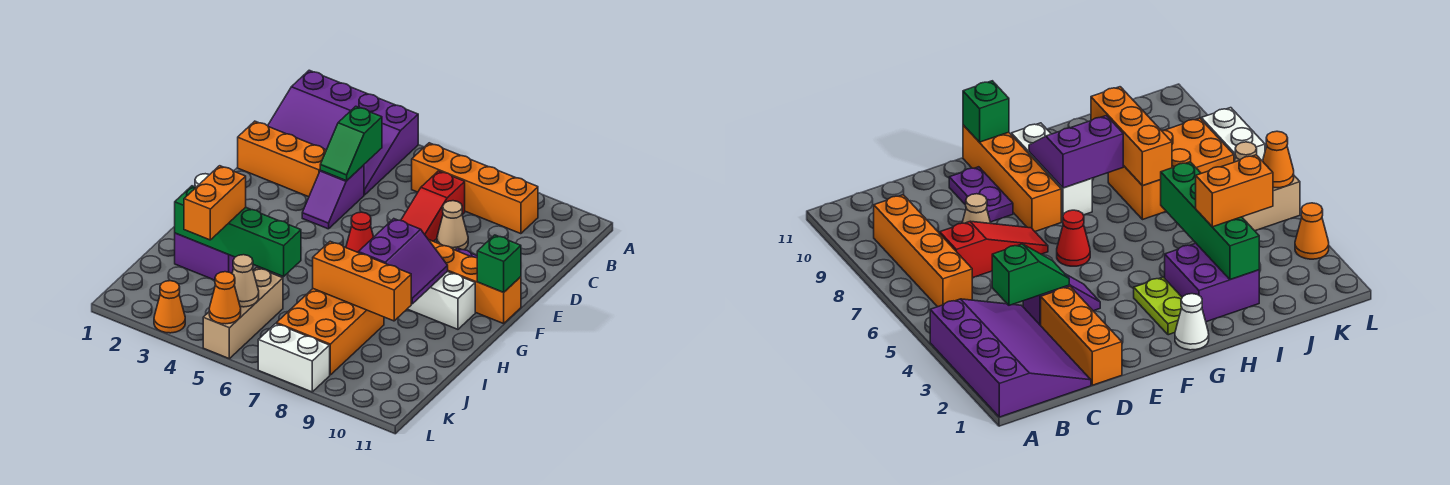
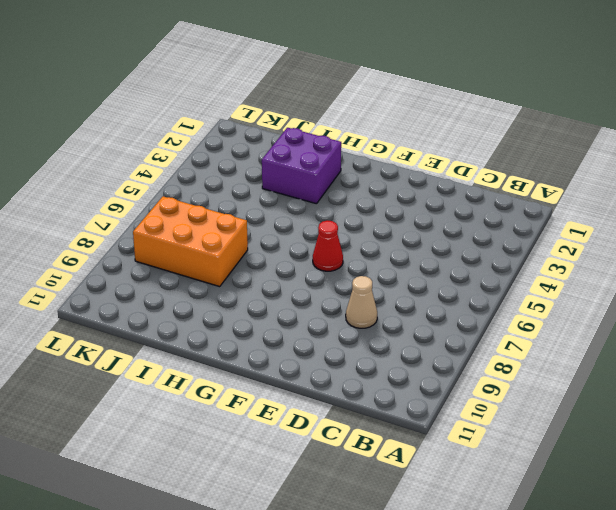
none -> purple slope A1:C4 level 1 top A
none -> orange brick B6:B9 level 1
none -> red slope C7:E7 level 1 top C

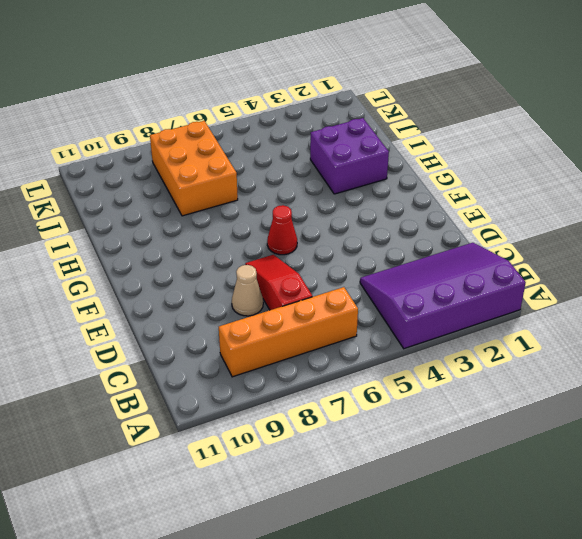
none -> orange brick D1:D3 level 1
none -> purple slope D4:E4 level 1 top D
none -> purple plate E9:E10 level 1

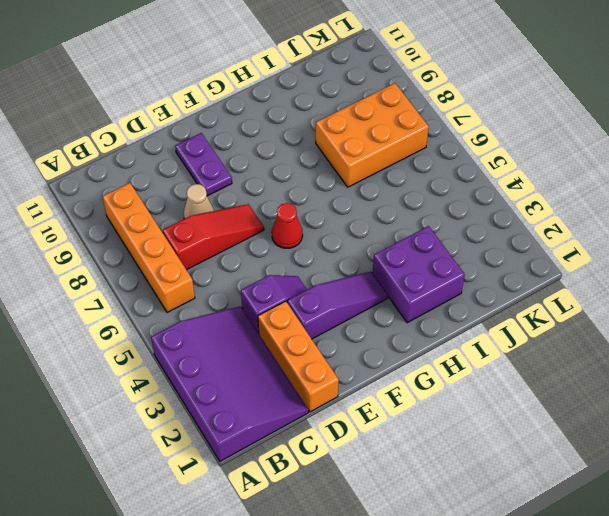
purple slope E3:G3 level 1 top E -> lime plate G2:G3 level 1
none -> orange brick F8:F11 level 1
none -> white cone G1 level 1
none -> white brick G8:G10 level 1

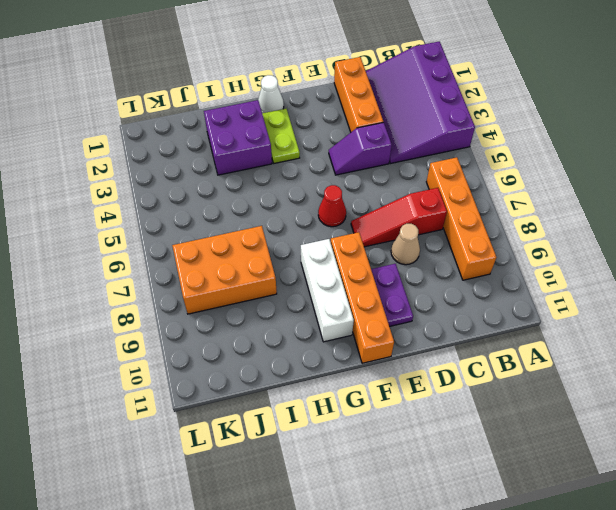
none -> tan brick J5:L5 level 1
none -> orange cone L3 level 1
none -> white brick L7:L8 level 1

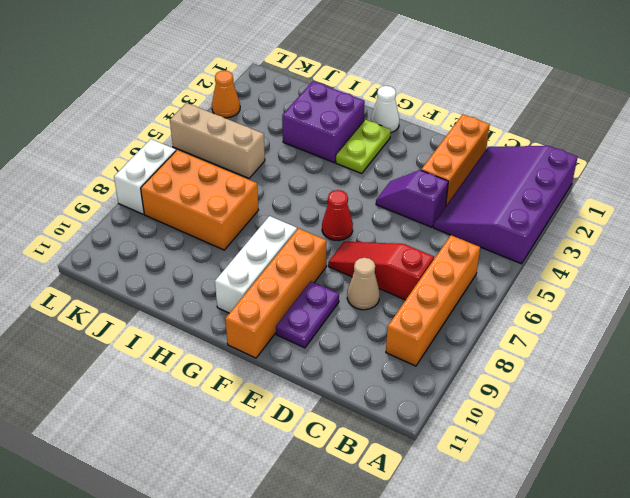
none -> green slope C4:D4 level 2 top C
none -> green brick F11 level 2
none -> purple slope G8:H9 level 2 top 8

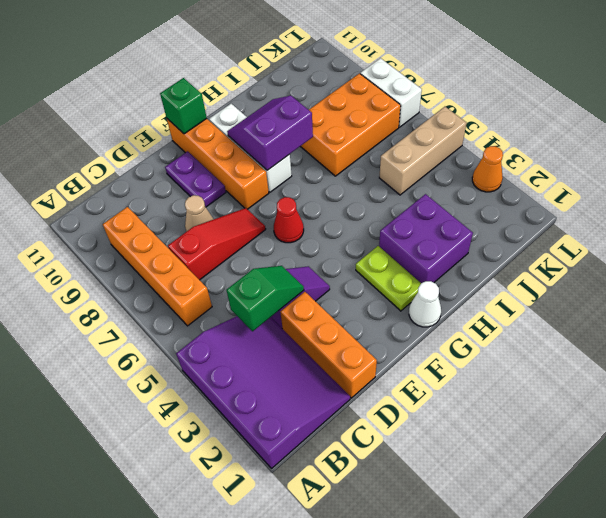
none -> green brick I2:I5 level 2
none -> orange brick I7:I9 level 2
none -> tan cone K5 level 2

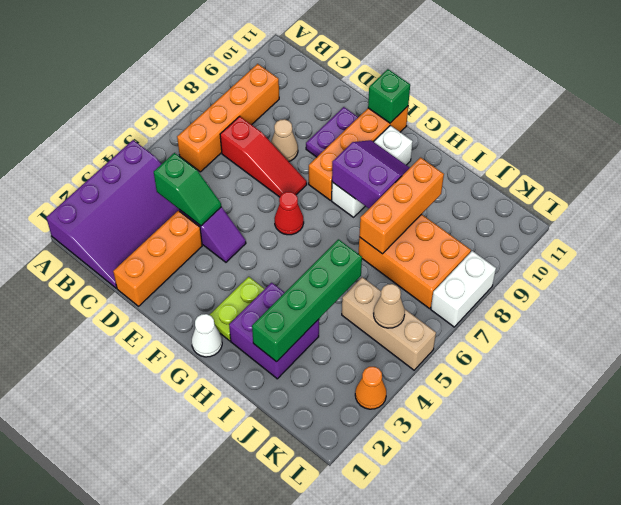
none -> orange cone L5 level 2
none -> orange brick I3:J3 level 3

